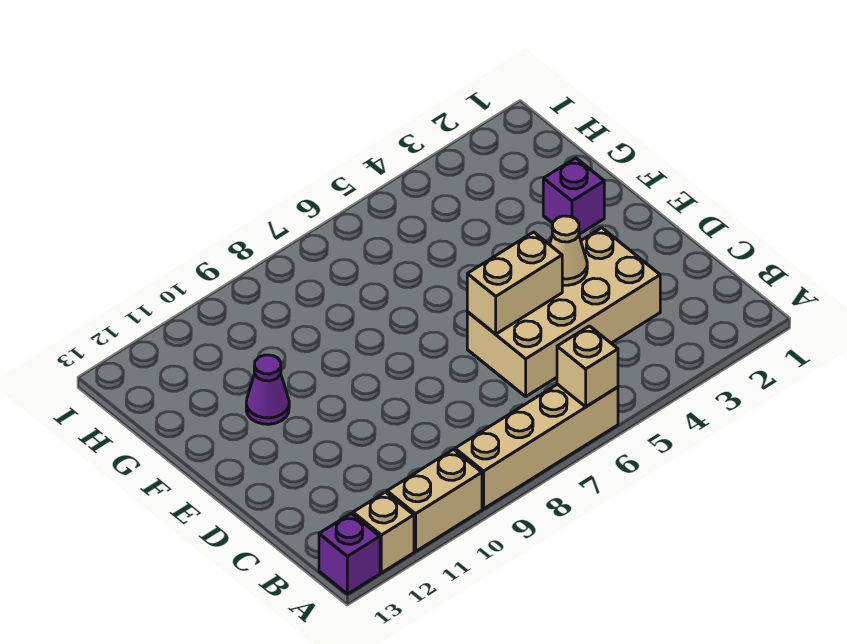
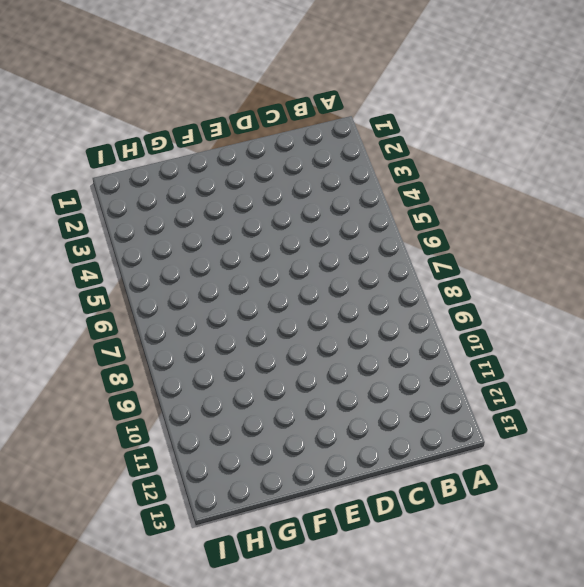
none -> tan brick A6:A9 level 1
none -> tan brick A10:A11 level 1

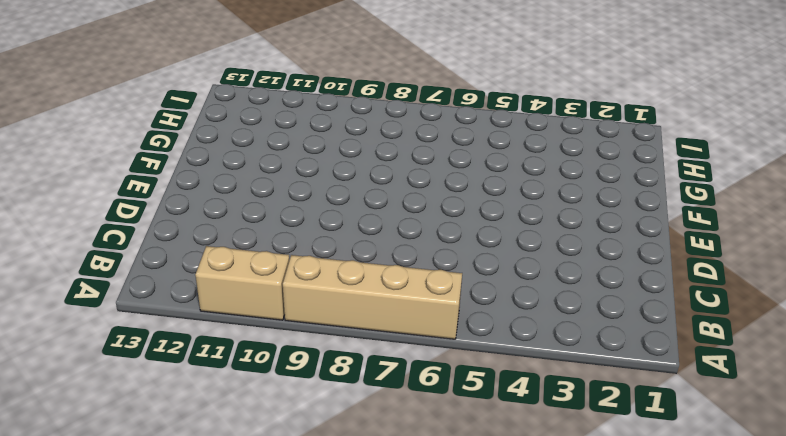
none -> tan brick A12 level 1
none -> purple brick A13 level 1

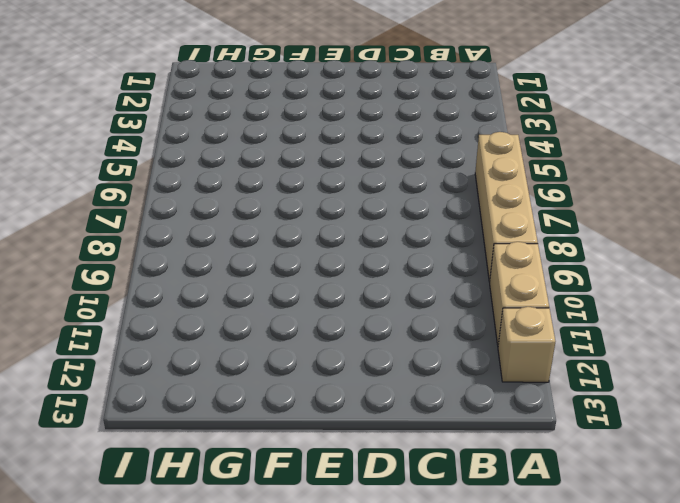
none -> purple brick A13 level 1
none -> tan brick C3:D6 level 1

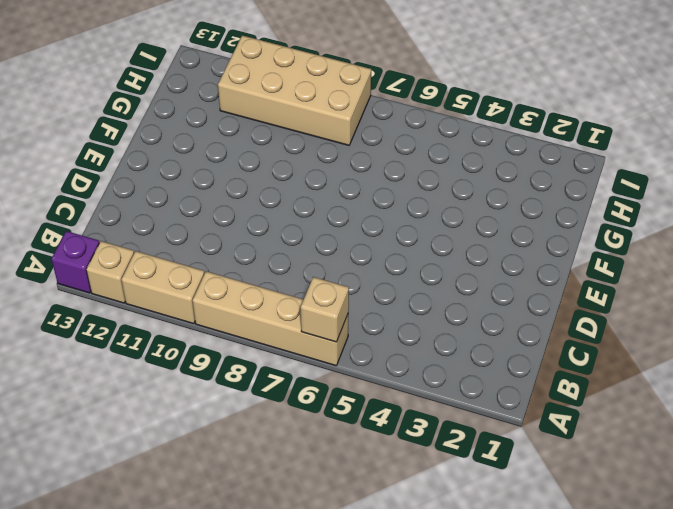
tan brick H8:I11 level 1 -> tan brick C3:D6 level 1
none -> purple brick F2 level 1
none -> purple cone F11 level 1

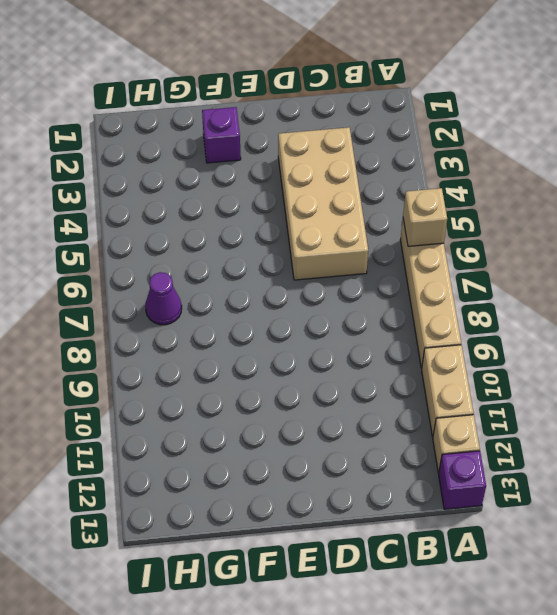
purple cone H7 level 1 -> purple cone F11 level 1
none -> tan cone D4 level 2
none -> tan brick D5:D6 level 2

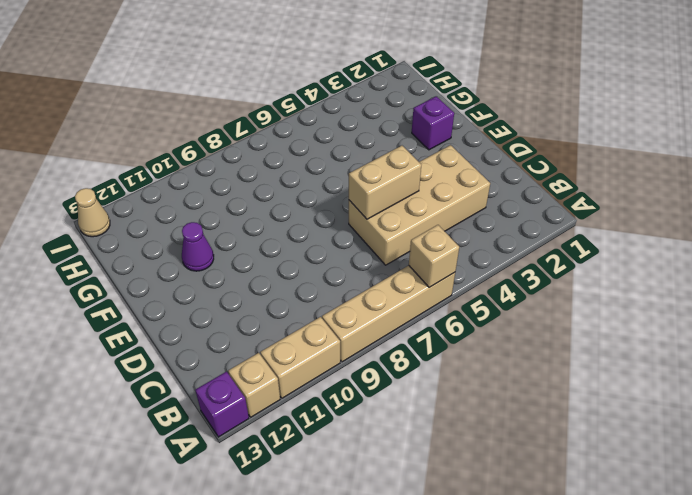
tan cone I13 level 1 -> tan cone D4 level 2

